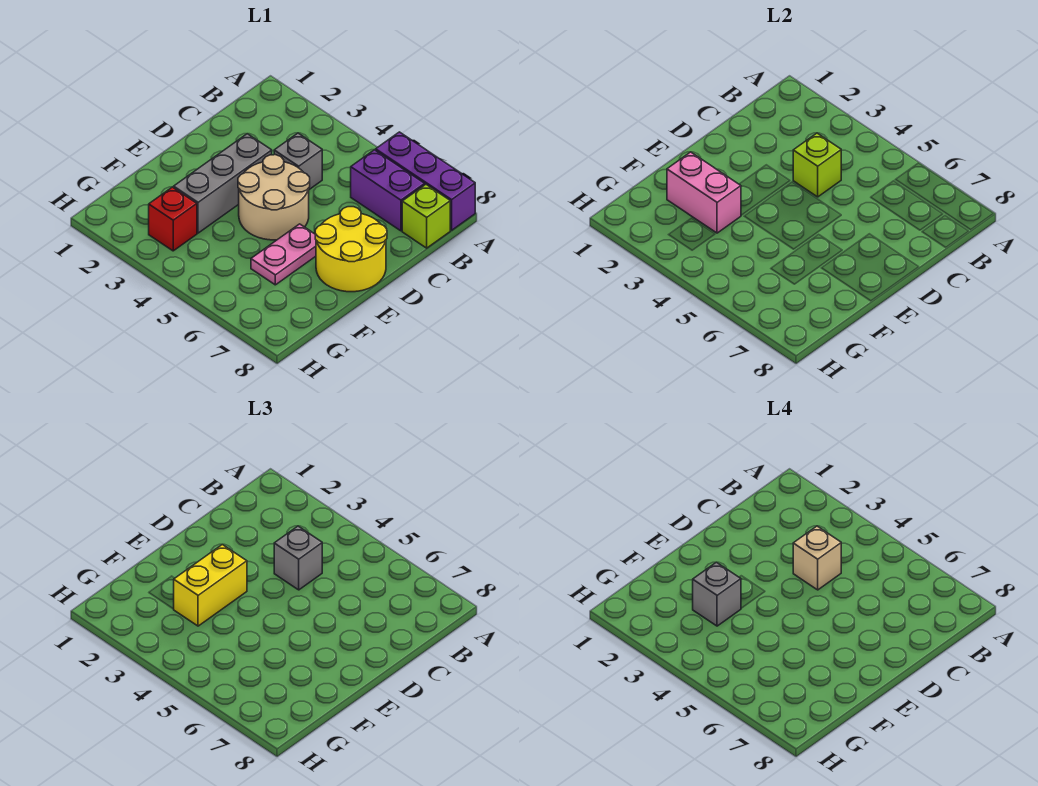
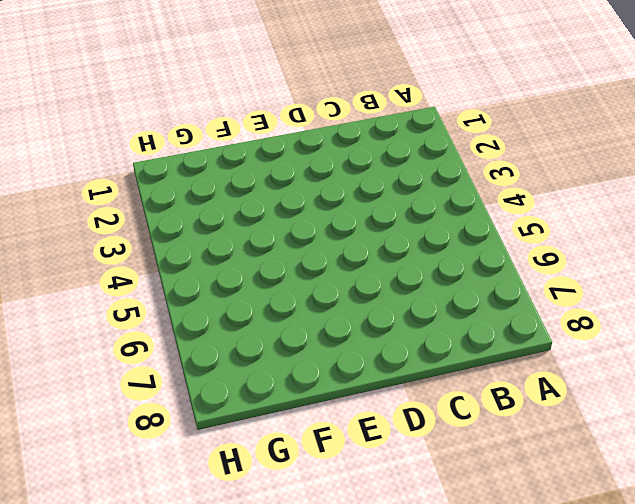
none -> purple brick A6:A8 level 1
none -> purple brick B6:B7 level 1
none -> lime brick B8 level 1

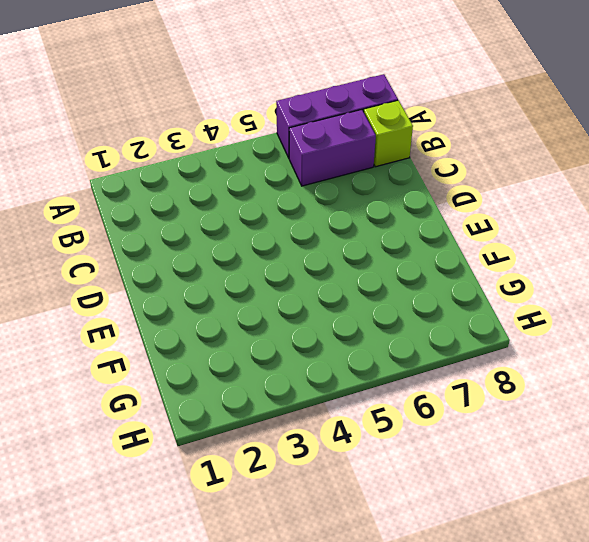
none -> grey brick C4 level 1
none -> grey brick D3:F3 level 1
none -> tan round brick D4:E5 level 1

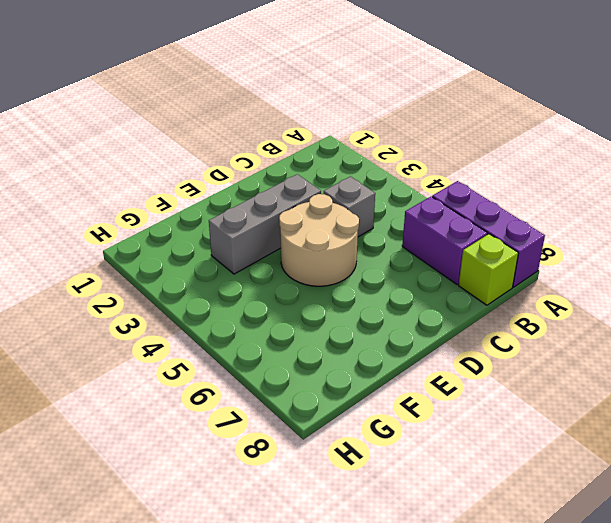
none -> yellow round brick D7:E8 level 1
none -> pink plate E6:F6 level 1
none -> red brick G3 level 1

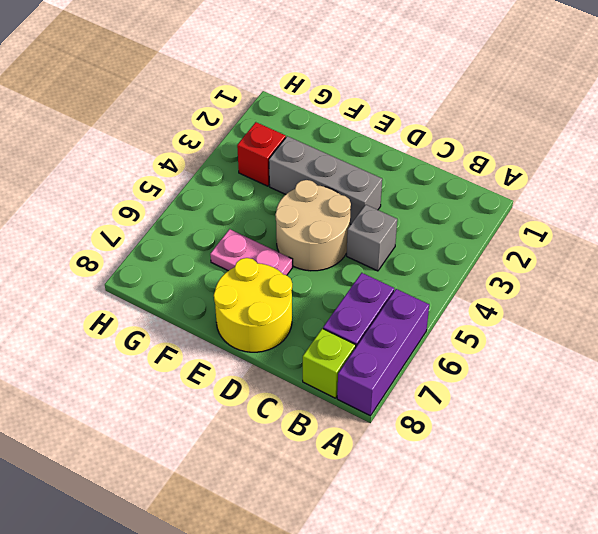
none -> lime brick C4 level 2
none -> pink brick F2:F3 level 2
none -> grey brick C4 level 3

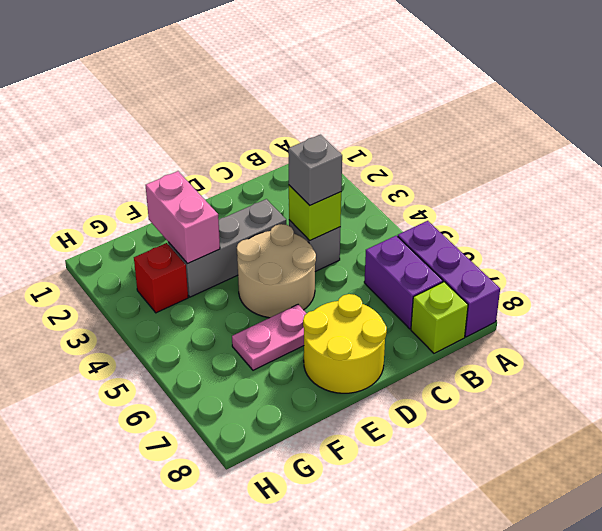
none -> yellow brick E3:F3 level 3
none -> tan brick C4 level 4
none -> grey brick F3 level 4

